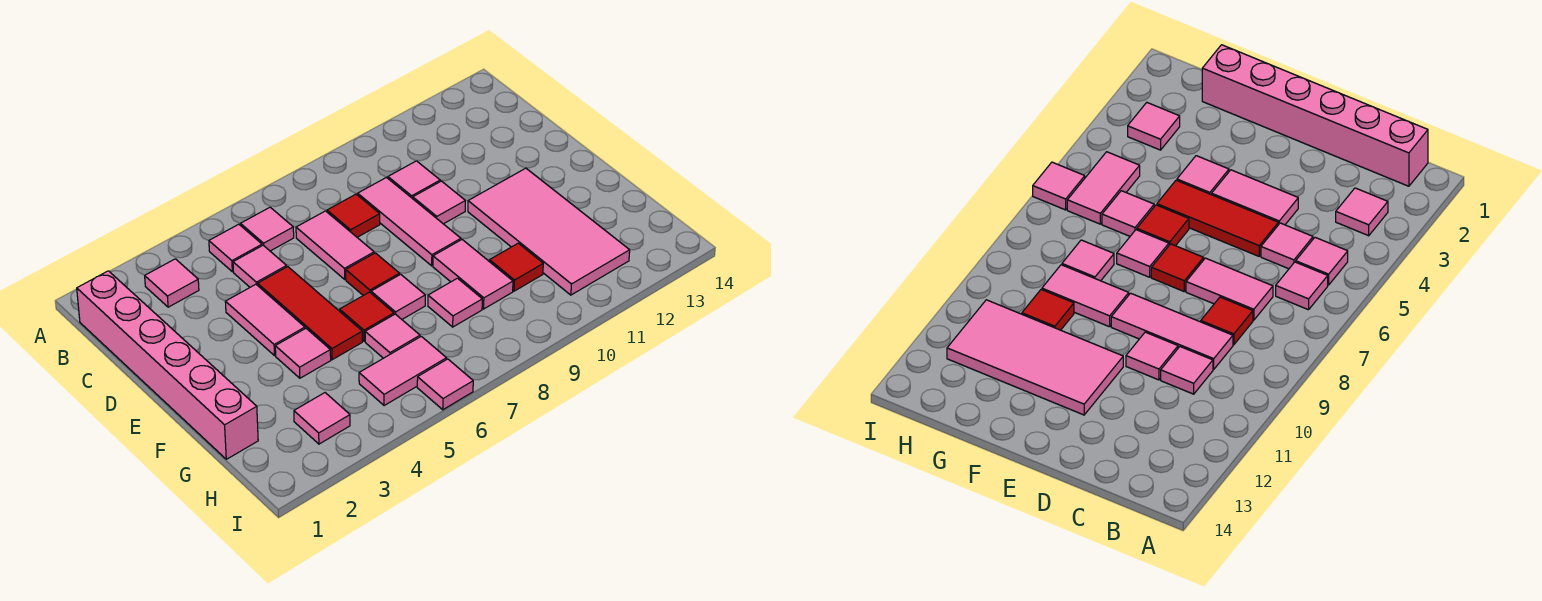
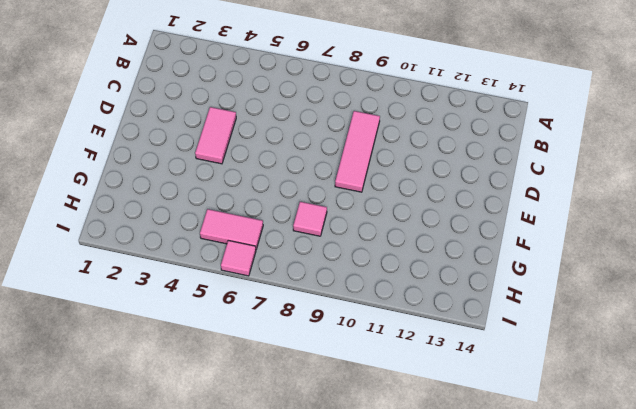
none -> pink brick B1:G1 level 1
none -> pink tile B3 level 1
none -> pink tile B5 level 1

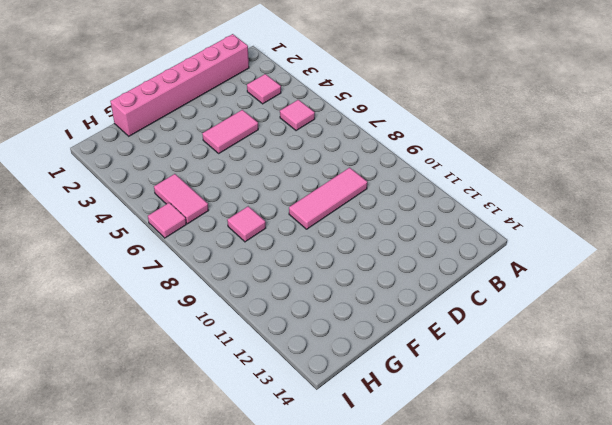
none -> pink tile B6 level 1
none -> pink tile C5 level 1
none -> pink tile C7:D7 level 1

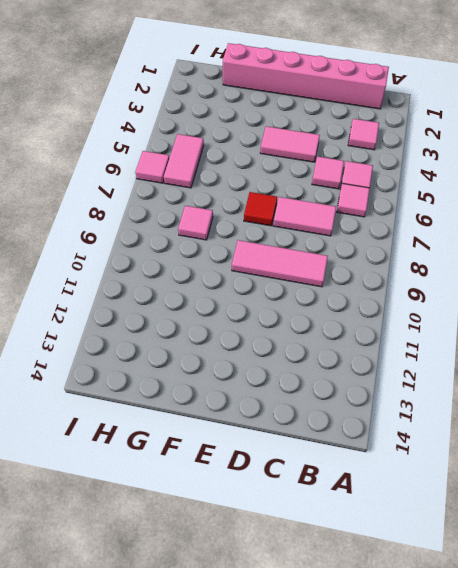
none -> red tile C8 level 1
none -> pink tile C10 level 1
none -> red tile D5:F5 level 1

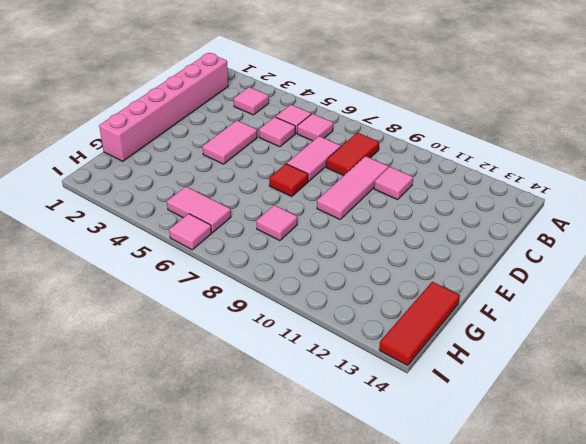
red tile B8:C8 level 1 -> red tile C8 level 1
red tile G14:I14 level 1 -> red tile D5:F5 level 1
none -> pink tile D10 level 1
none -> pink tile E11:H12 level 1
none -> pink tile F4 level 1

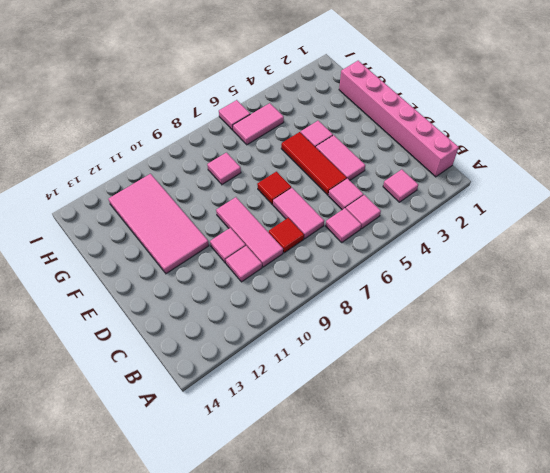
none -> red tile F6 level 1
none -> pink tile F7 level 1
none -> pink tile F9:G9 level 1

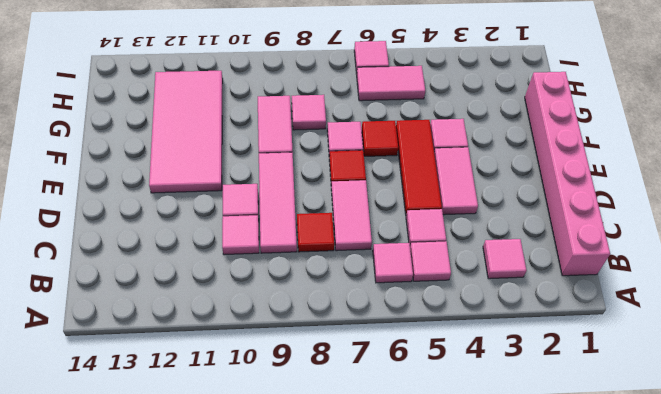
none -> pink tile G6 level 1
none -> red tile G10 level 1
none -> pink tile H3 level 1

